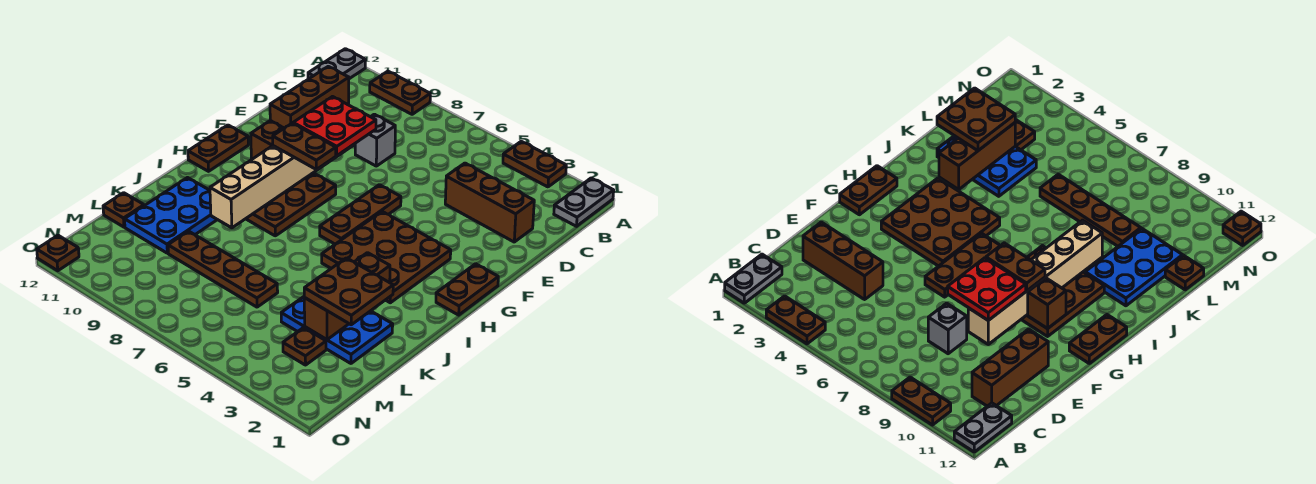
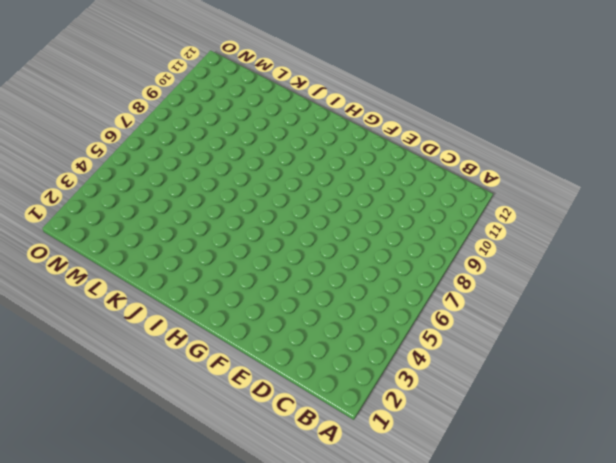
none -> grey plate A1:B1 level 1
none -> brown plate A3:A4 level 1
none -> brown plate A9:A10 level 1

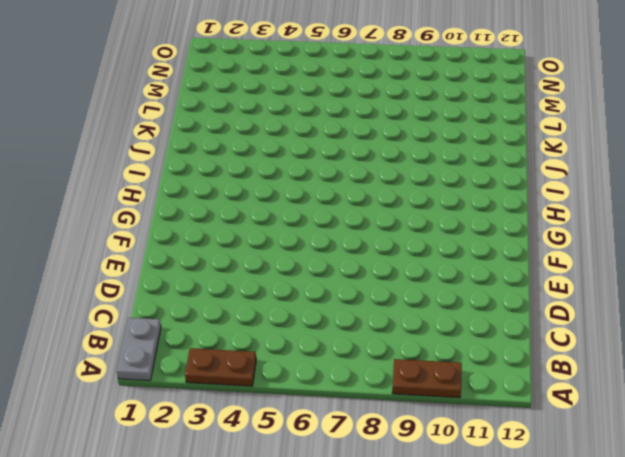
none -> grey plate A12:B12 level 1
none -> brown brick C11:E11 level 1
none -> brown brick D2:D4 level 1

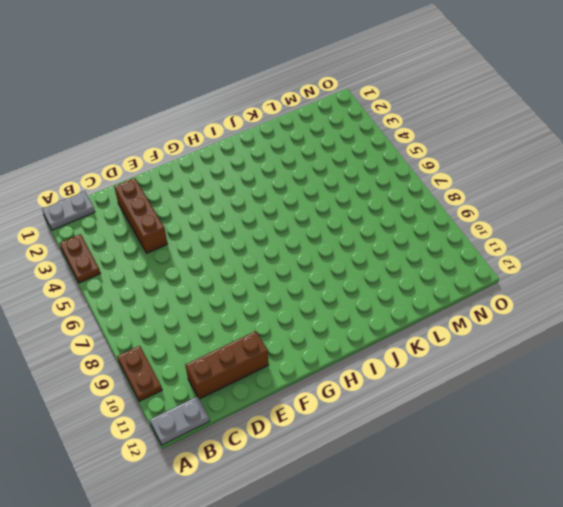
none -> grey brick D8 level 1
none -> brown plate F6:H6 level 1
none -> brown plate G1:H1 level 1

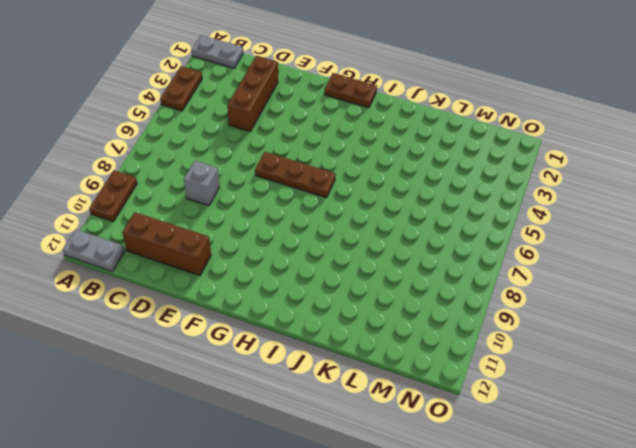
none -> brown plate G3:I5 level 1
none -> brown plate G8:I10 level 1
none -> brown plate G12:H12 level 1

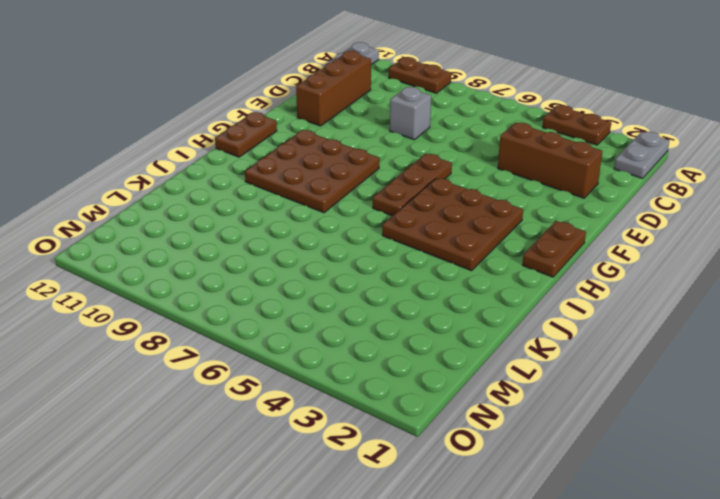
none -> blue plate J10:L11 level 1
none -> blue plate K2:L4 level 1
none -> brown plate L6:L9 level 1

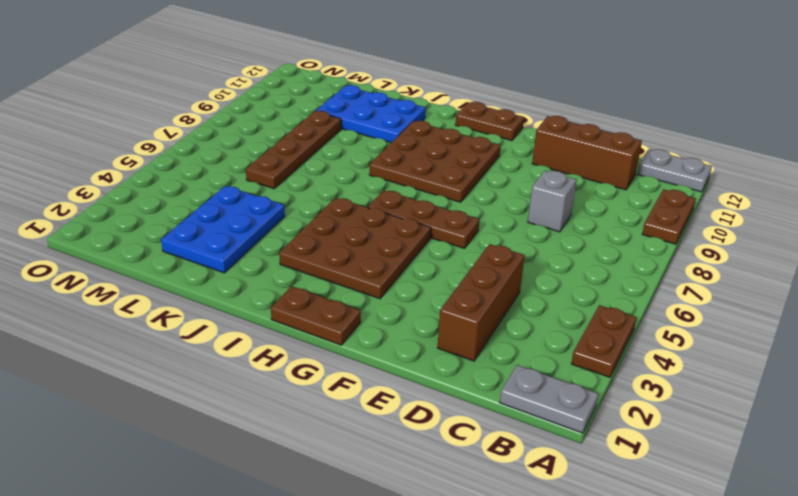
none -> brown plate L12 level 1
none -> brown plate M3 level 1
none -> brown plate O12 level 1

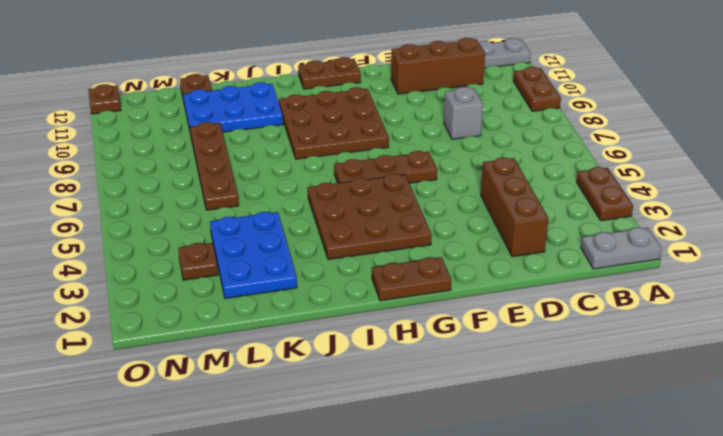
none -> tan brick E9:J9 level 2
none -> brown brick G10 level 2
none -> brown brick J3:L3 level 2

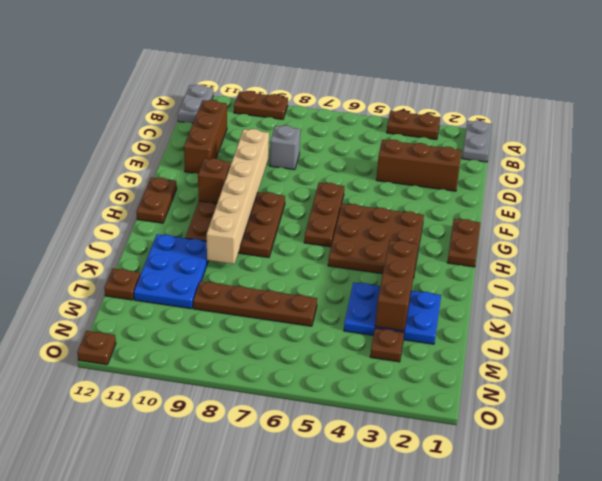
none -> red plate E8:F9 level 3
none -> brown plate G8:G9 level 3
none -> brown plate K2:L3 level 3

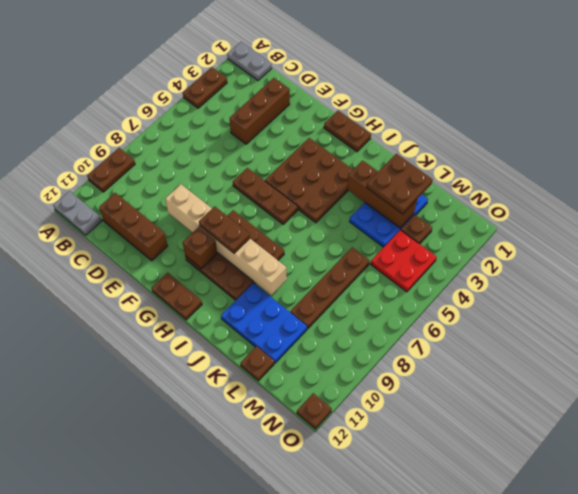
brown plate G9:H9 level 3 -> brown plate G8:G9 level 3
red plate M4:N5 level 1 -> red plate E8:F9 level 3
none -> grey brick D8 level 1

